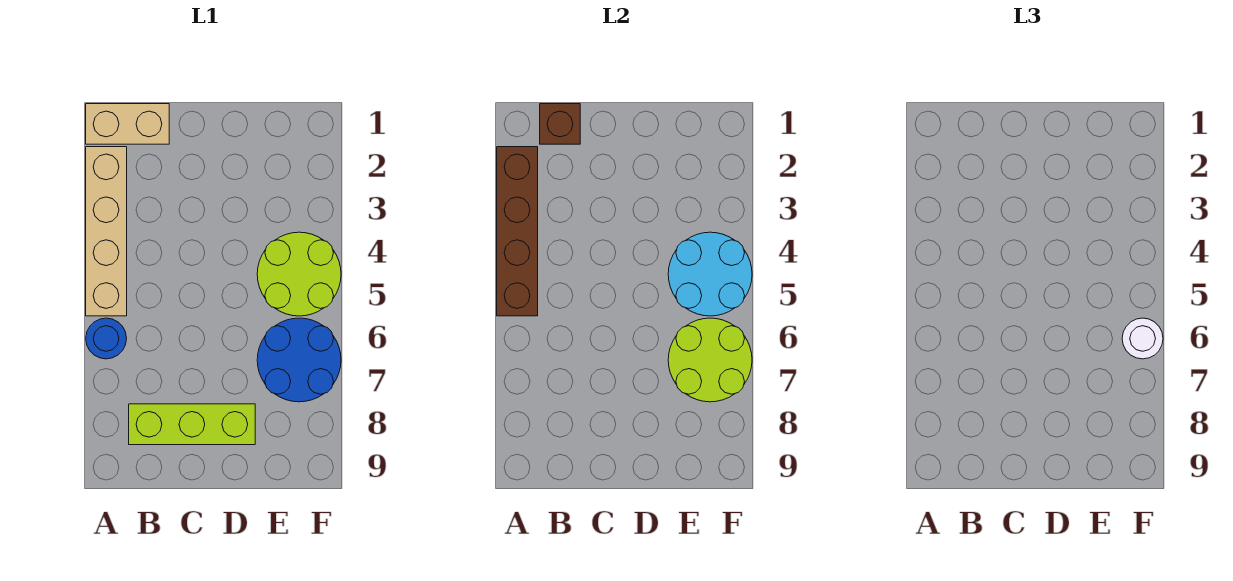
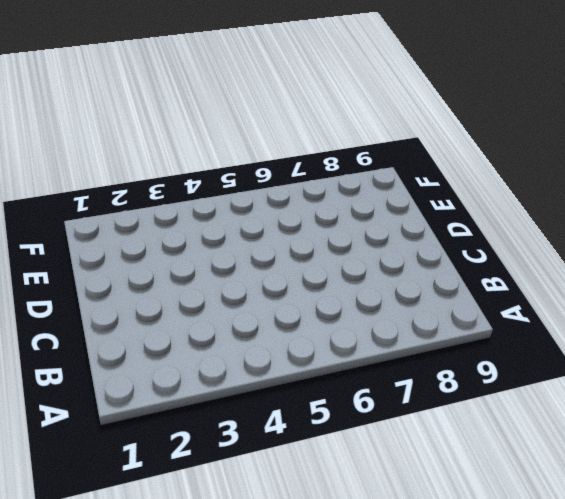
none -> tan brick A1:B1 level 1
none -> tan brick A2:A5 level 1

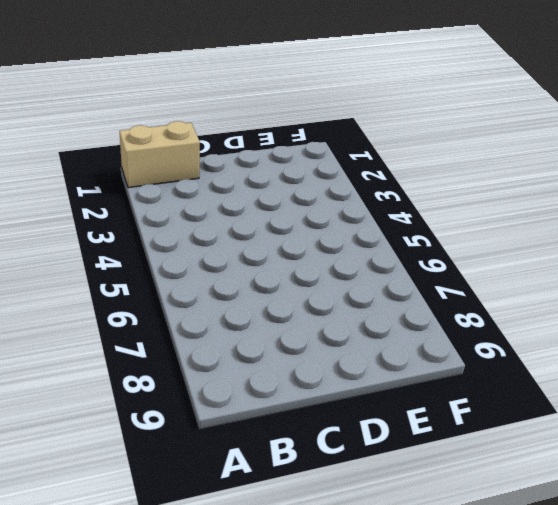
none -> tan brick A2:A5 level 1
none -> blue round brick A6 level 1

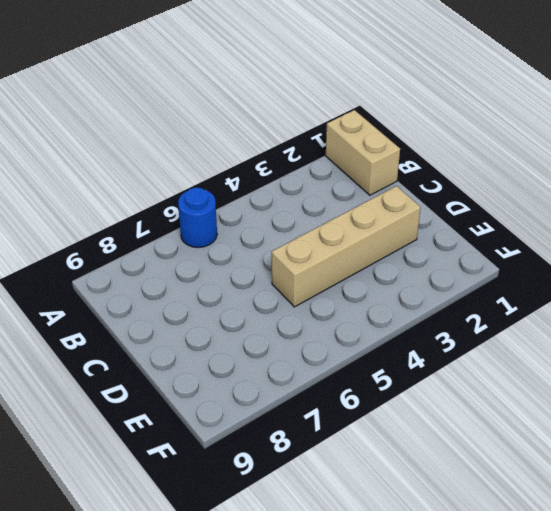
tan brick D2:D5 level 1 -> tan brick A2:A5 level 1
none -> lime brick B8:D8 level 1
none -> lime round brick E4:F5 level 1

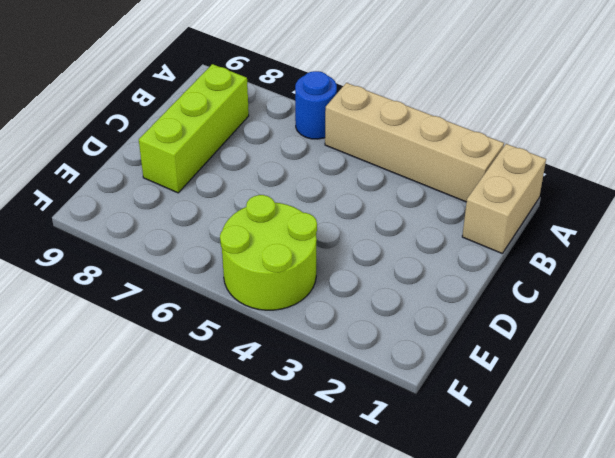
none -> blue round brick E6:F7 level 1
none -> brown brick A2:A5 level 2

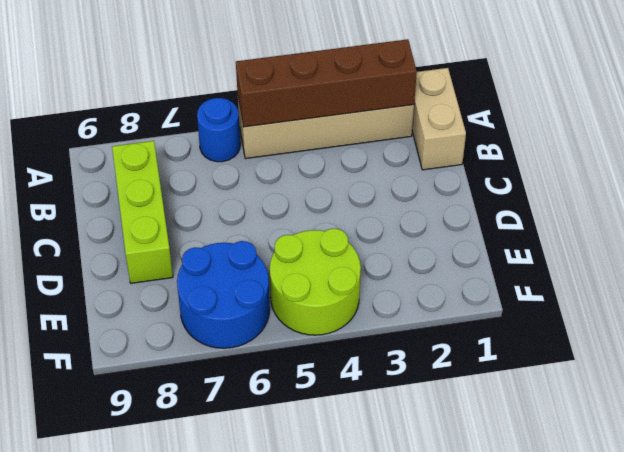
none -> brown brick B1 level 2
none -> cyan round brick E4:F5 level 2

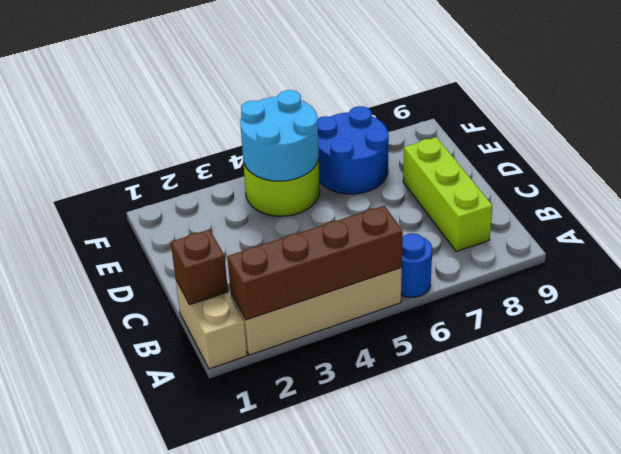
none -> lime round brick E6:F7 level 2
none -> white round brick F6 level 3

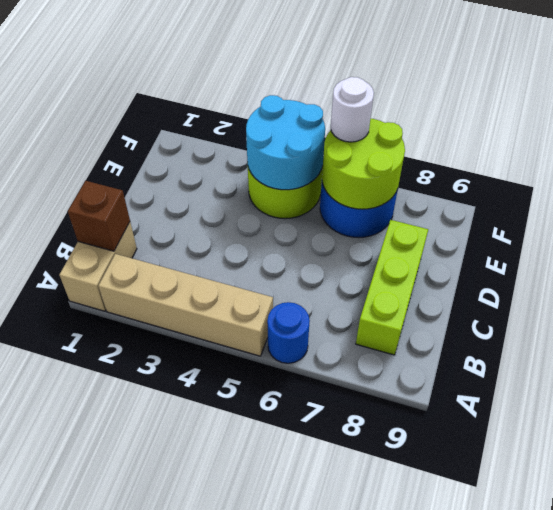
none -> brown brick A2:A5 level 2

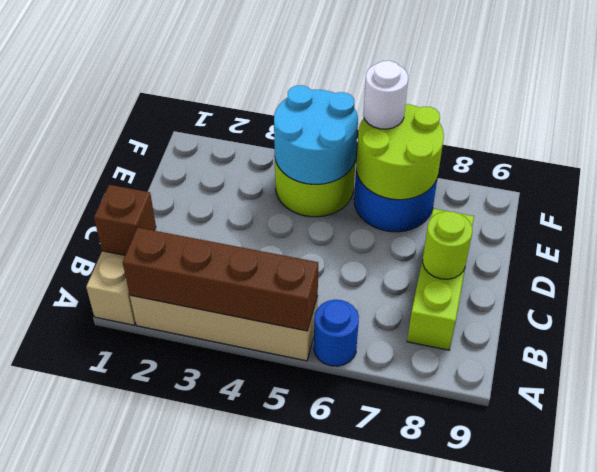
lime round brick C8 level 2 -> none

